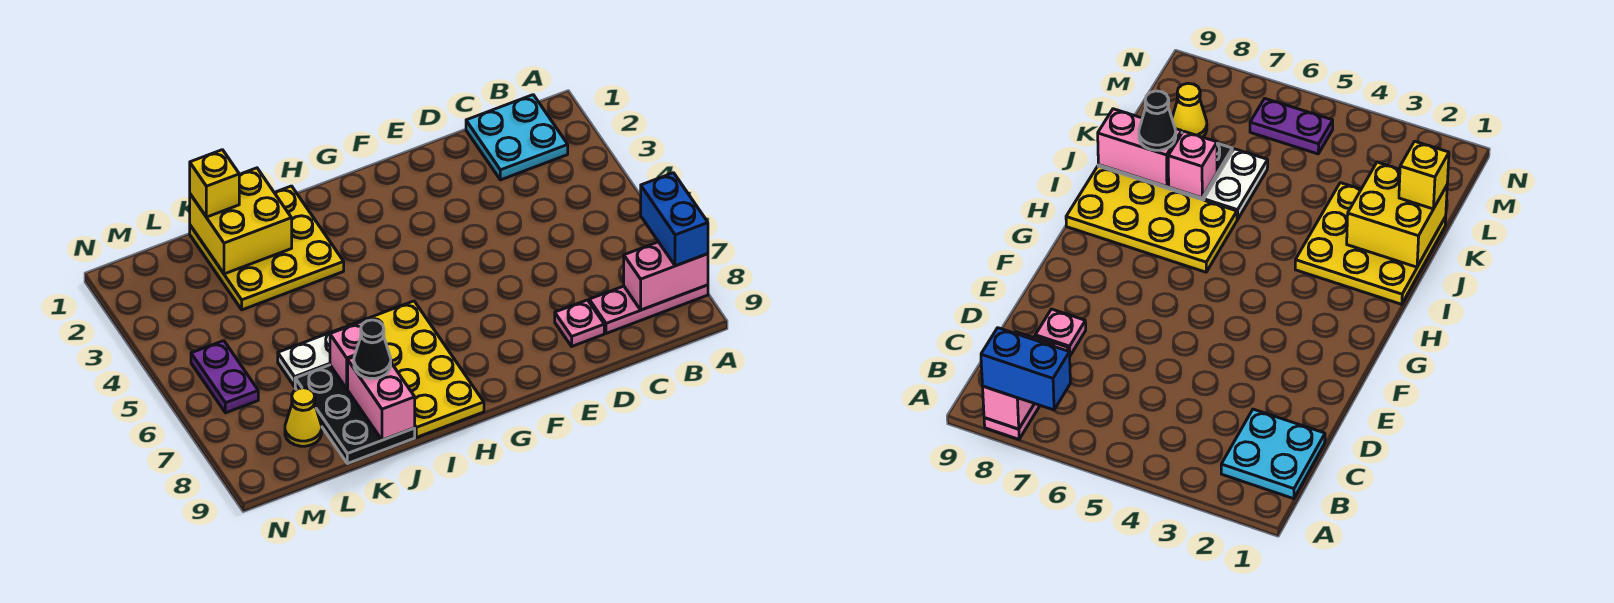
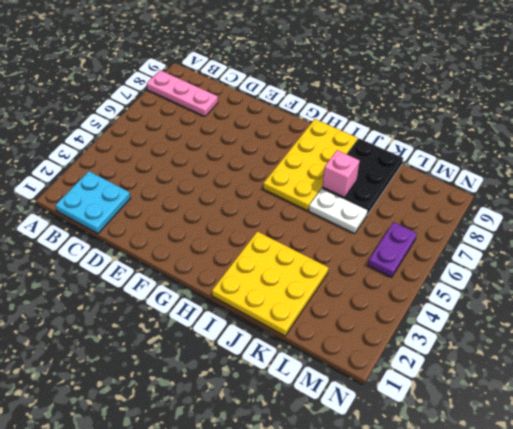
none -> pink plate D8 level 1
none -> yellow cone L8 level 1
none -> pink brick A8:B8 level 2

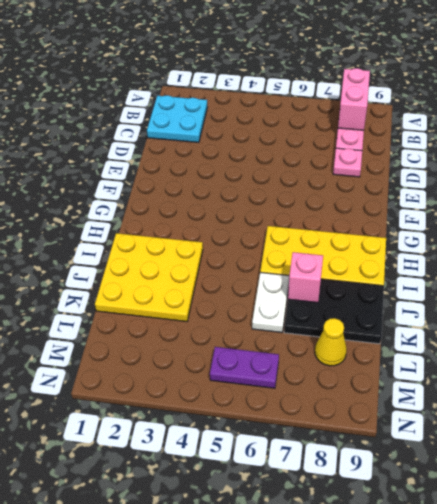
none -> yellow brick J1:K2 level 2
none -> pink brick J8:J9 level 2
none -> blue brick A7:A8 level 3

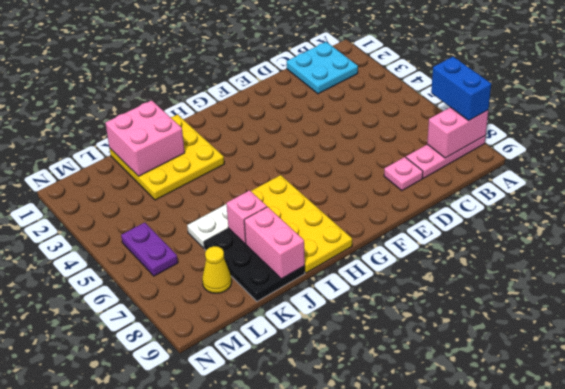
pink brick J1:K2 level 2 -> yellow brick J1:K2 level 2
none -> black cone J8 level 3
none -> yellow brick K1 level 3

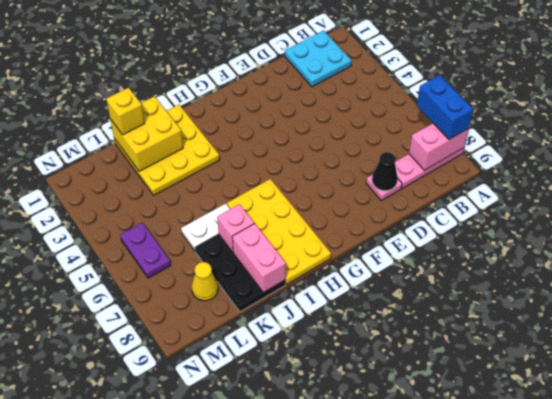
black cone D8 level 2 -> black cone J8 level 3

